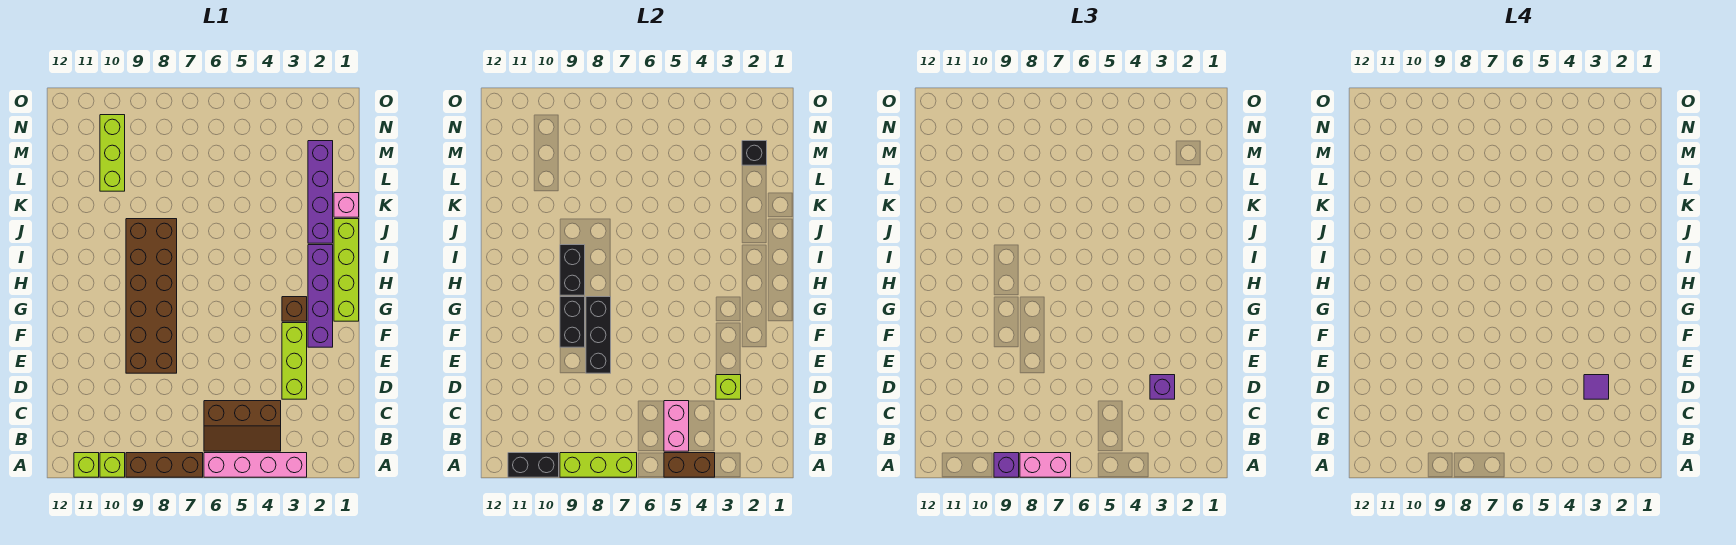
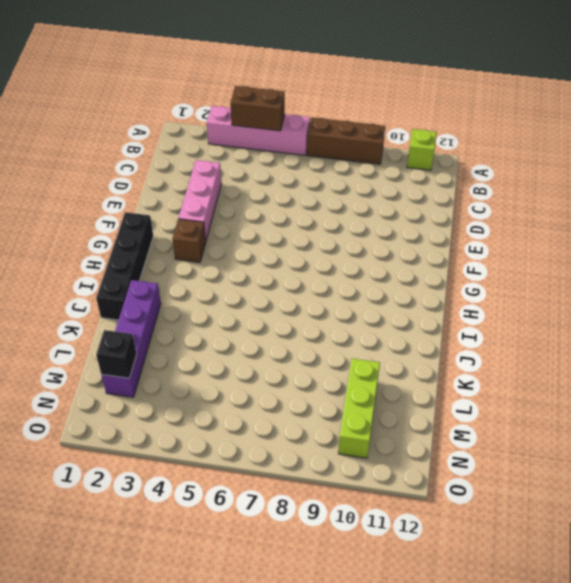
pink brick D3:F3 level 1 -> lime brick D3:F3 level 1
black brick G1:J1 level 1 -> lime brick G1:J1 level 1
none -> lime brick A10 level 1
none -> brown slope B4:C6 level 1 top C
none -> brown brick E8:J9 level 1

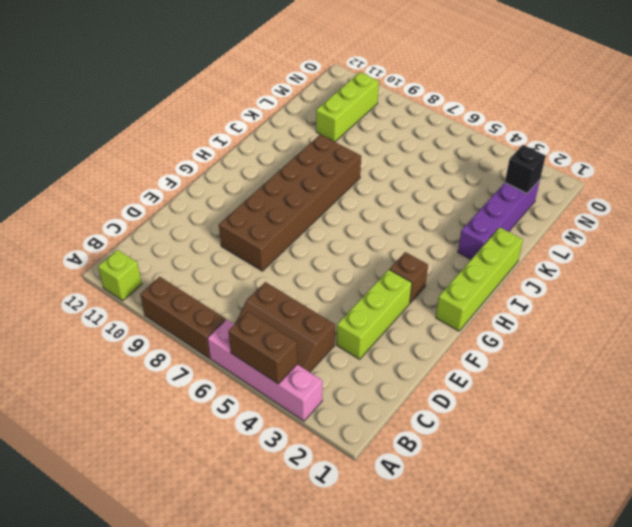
none -> lime brick A10 level 1
none -> purple brick F2:I2 level 1
none -> pink brick K1 level 1

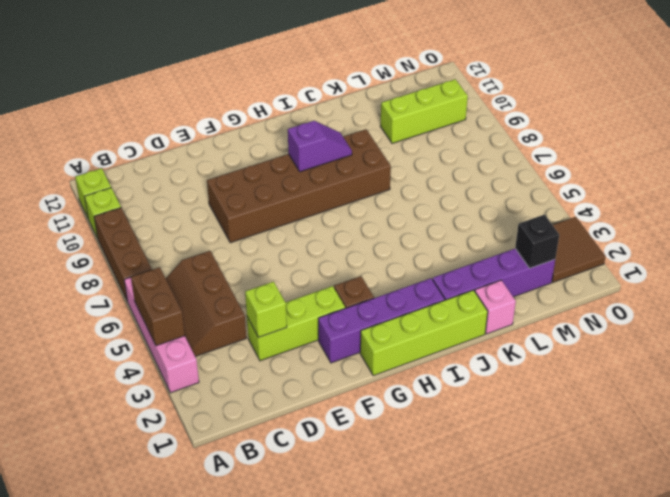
purple slope H9:I9 level 2 top H -> black brick H9:I9 level 2
brown tile N2:O3 level 1 -> none
none -> lime brick A7:A9 level 2
none -> black brick A10:A11 level 2
none -> pink brick B5:C5 level 2

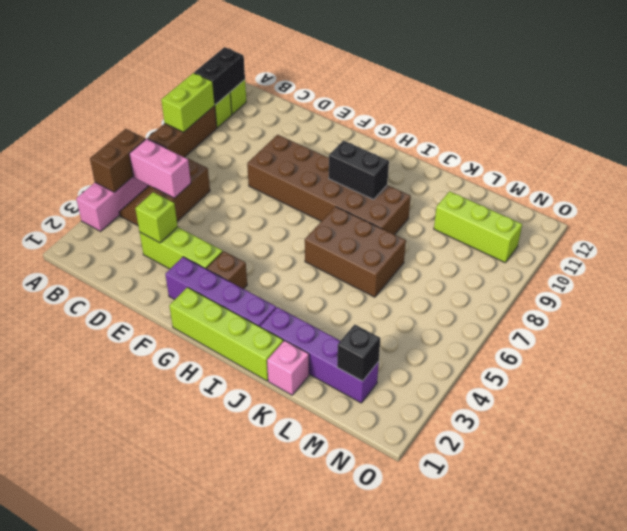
lime brick A8:A9 level 2 -> lime brick A7:A9 level 2
brown brick I6:K7 level 1 -> none
none -> black brick E8:G8 level 2
none -> black brick F9:G9 level 2
none -> pink brick A7:A8 level 3

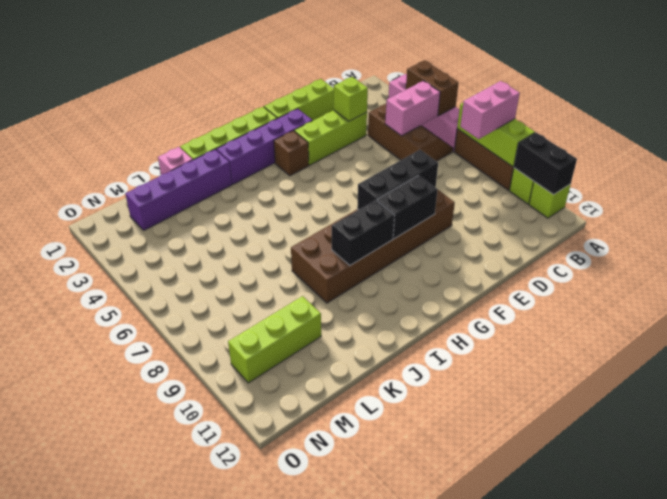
pink brick A8:B8 level 3 -> pink brick A7:A8 level 3
lime brick D1:F1 level 1 -> none
none -> black brick M2 level 2
none -> purple brick A9 level 3
none -> purple brick D3 level 3

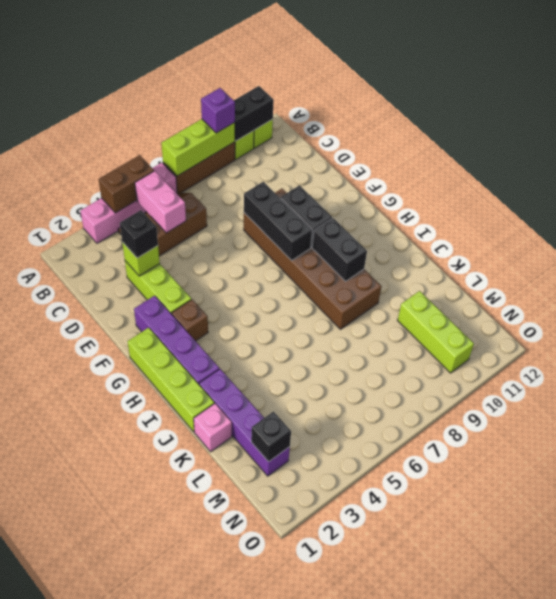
black brick D3 level 3 -> purple brick D3 level 3
none -> pink brick A7:A8 level 3
none -> purple tile D3 level 4

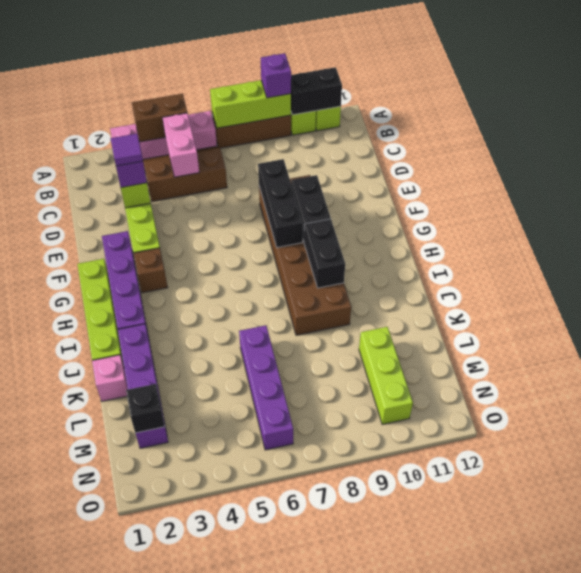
purple brick K6:N6 level 1 -> none
none -> pink brick A7:A8 level 3

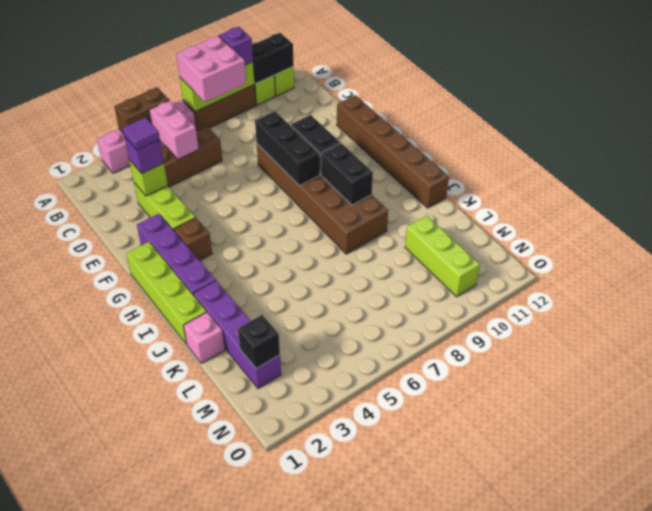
pink brick A7:B8 level 3 -> pink brick A7:A8 level 3
brown brick E12:J12 level 1 -> none

